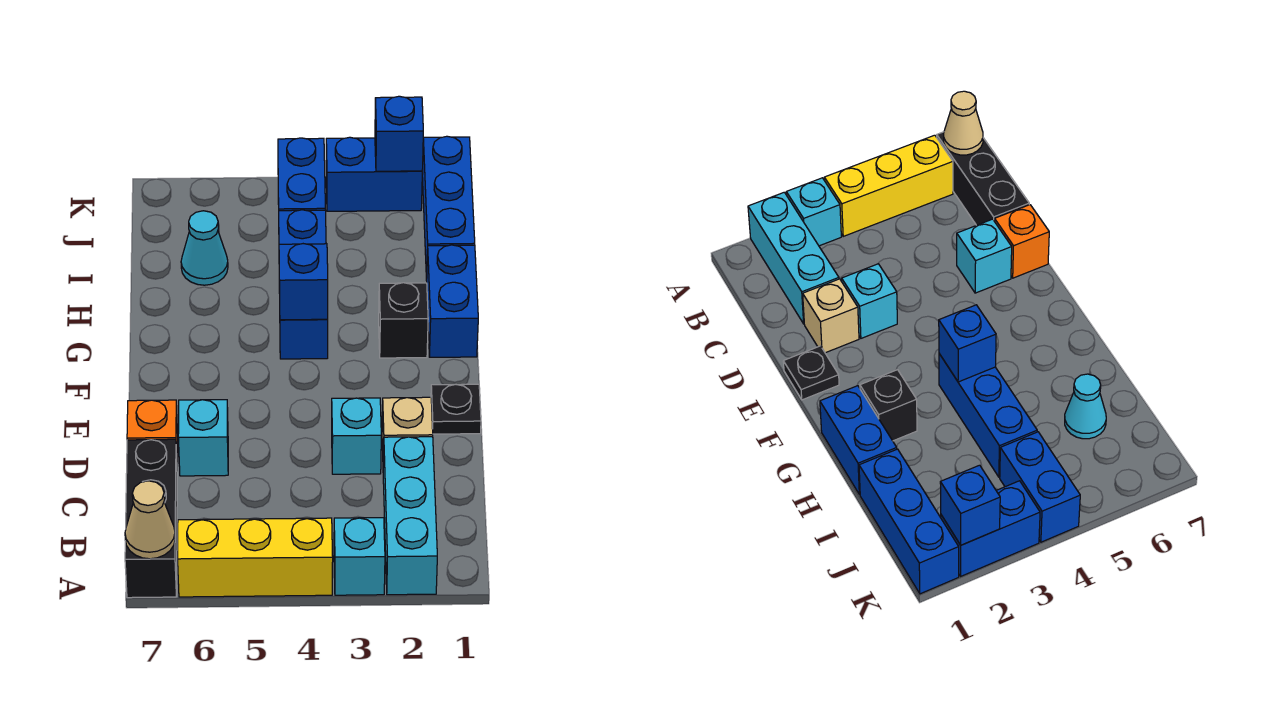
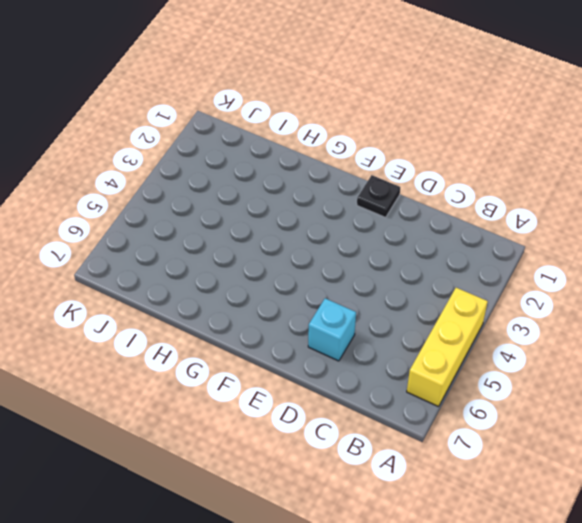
none -> cyan brick A2:C2 level 1
none -> cyan brick A3 level 1
none -> black brick A7:C7 level 1

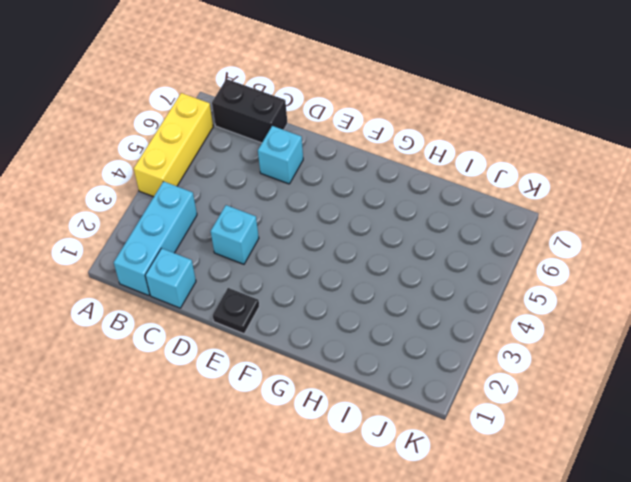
cyan brick B1:B3 level 1 -> cyan brick A2:C2 level 1
black brick B7:C7 level 1 -> black brick A7:C7 level 1
cyan brick C1 level 1 -> cyan brick A3 level 1
none -> tan brick D2 level 1
none -> orange brick D7 level 1
none -> blue brick G1:H1 level 1

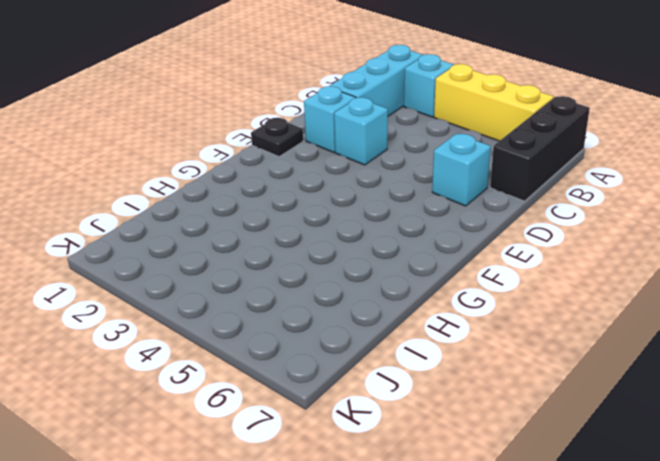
cyan brick D2 level 1 -> tan brick D2 level 1
none -> orange brick D7 level 1
none -> blue brick G1:H1 level 1
none -> black brick G2 level 1

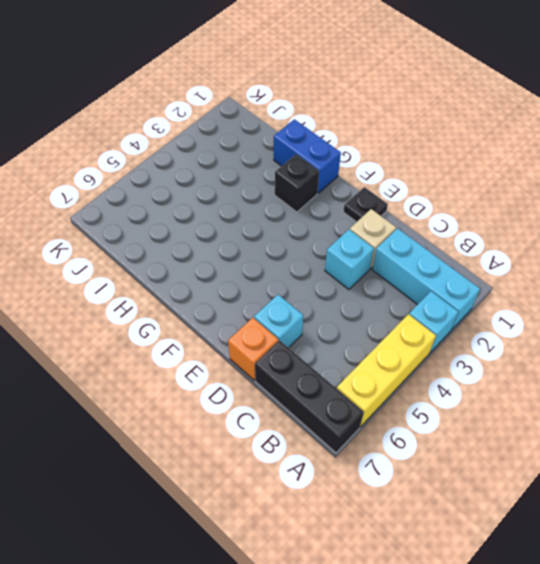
none -> blue brick G4:I4 level 1
none -> blue brick I1:K1 level 1
none -> cyan cone I6 level 1

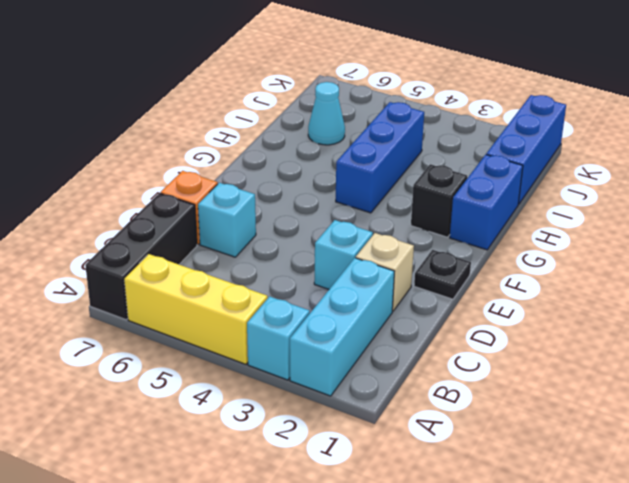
none -> blue brick J4:K4 level 1
none -> blue brick K2:K3 level 1
none -> tan cone A7 level 2

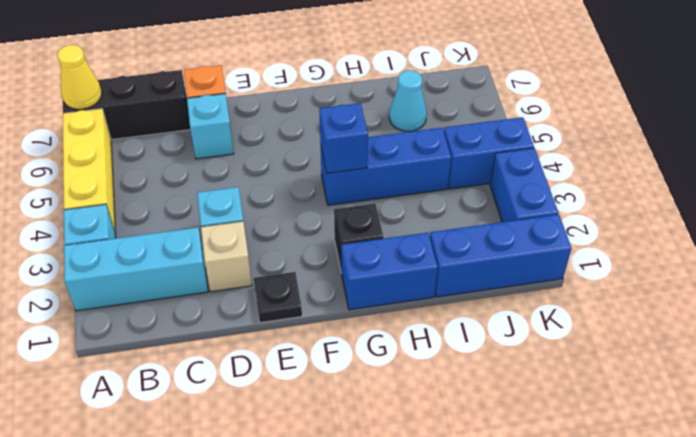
yellow cone A7 level 2 -> tan cone A7 level 2
none -> blue brick K2 level 2

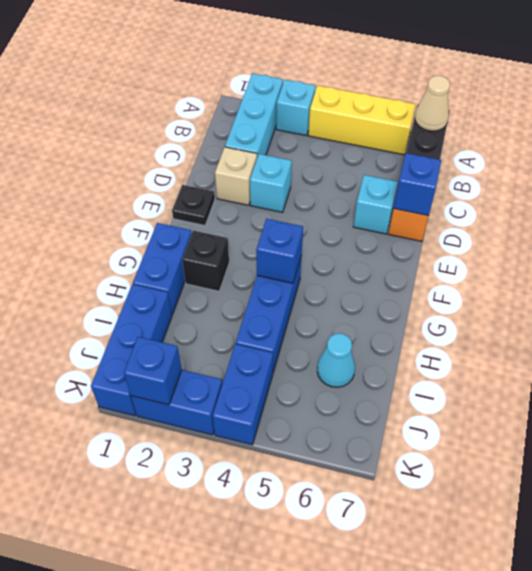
blue brick D7 level 2 -> none

